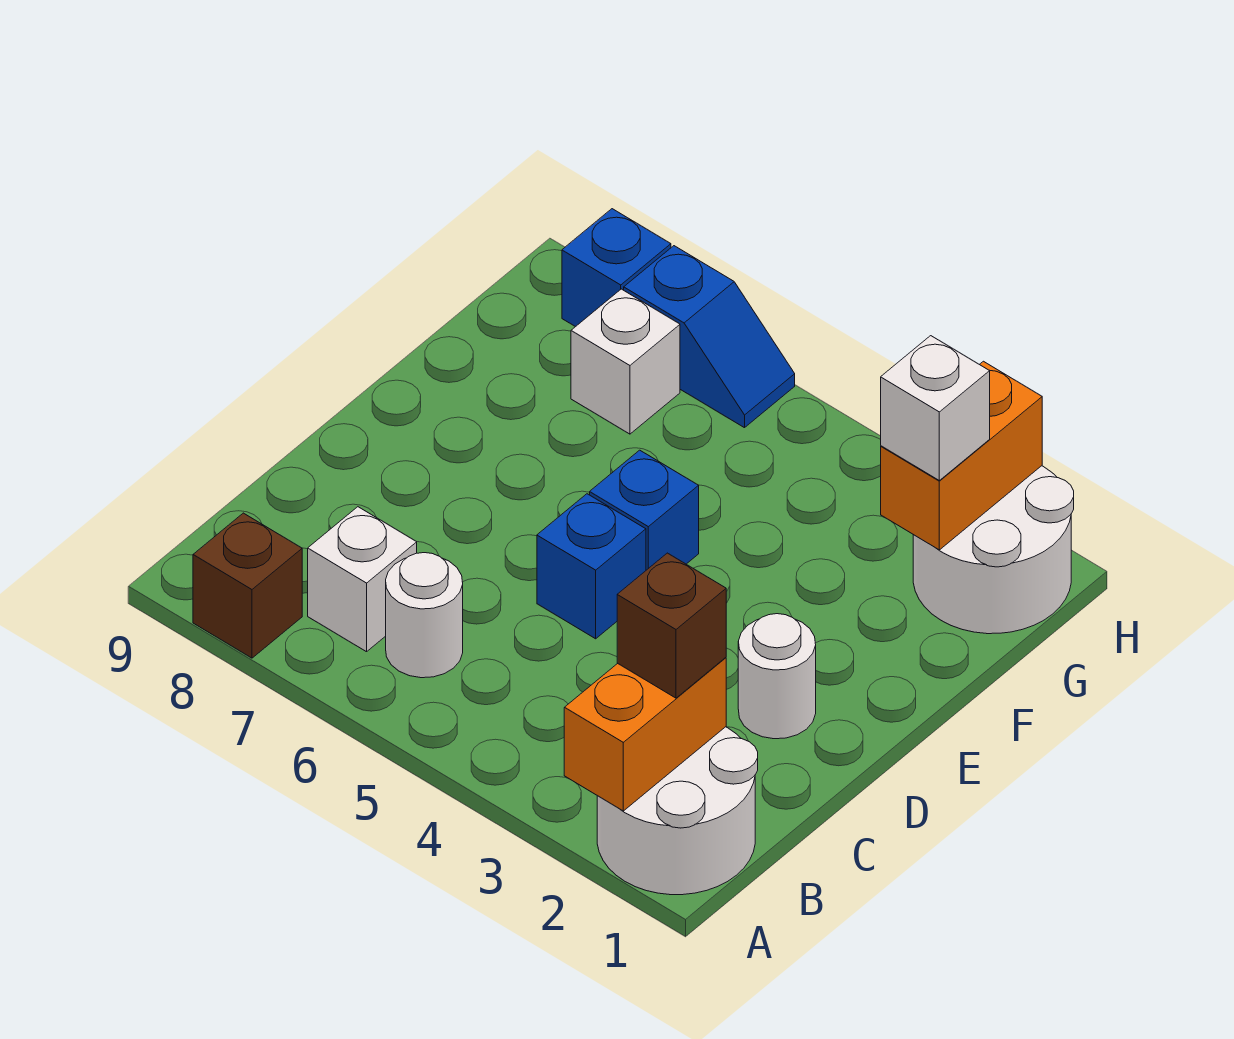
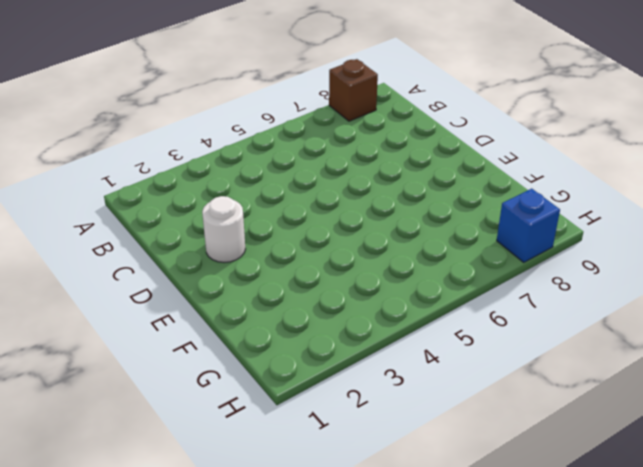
none -> white round brick A1:B2 level 1
none -> white round brick B6 level 1
none -> white brick B7 level 1

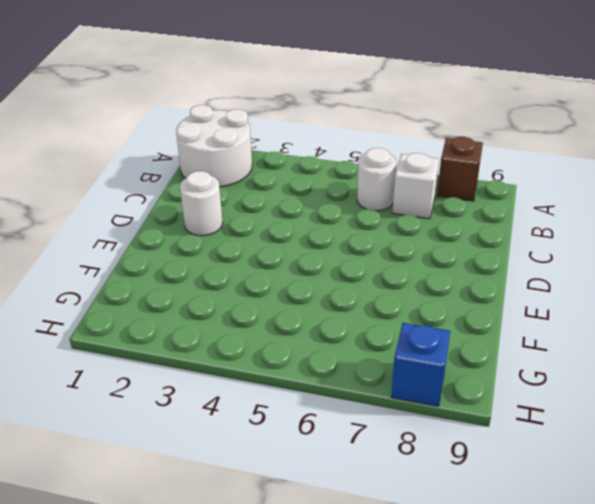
none -> blue brick D5 level 1
none -> blue brick E5 level 1
none -> white round brick G1:H2 level 1

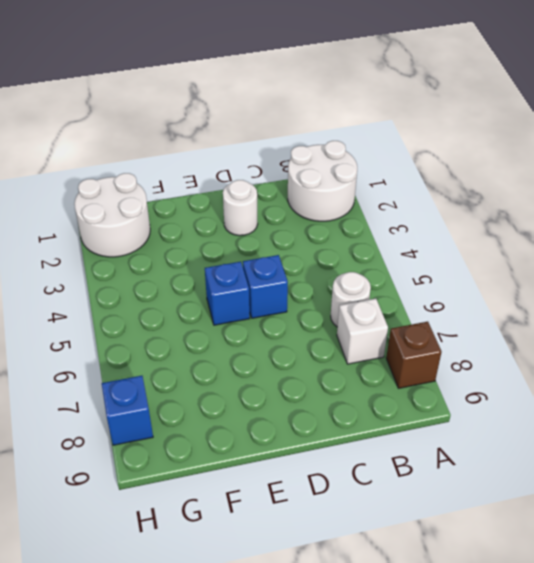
none -> white brick G7 level 1
none -> blue slope H6:H7 level 1 top 7
none -> orange brick A2:B2 level 2

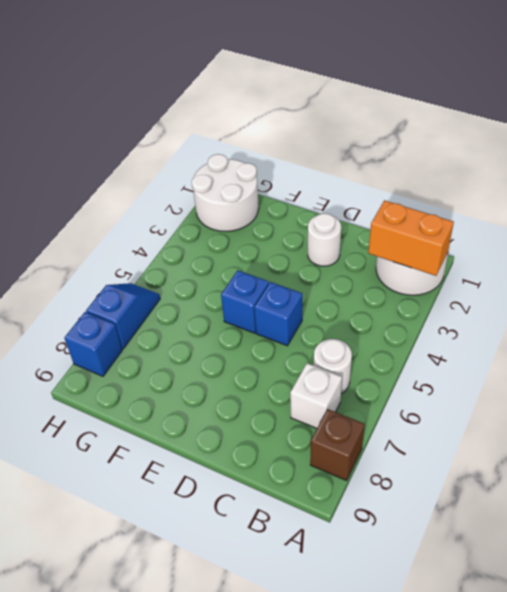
none -> white brick G7 level 1
none -> orange brick G2:H2 level 2
none -> brown brick B2 level 3

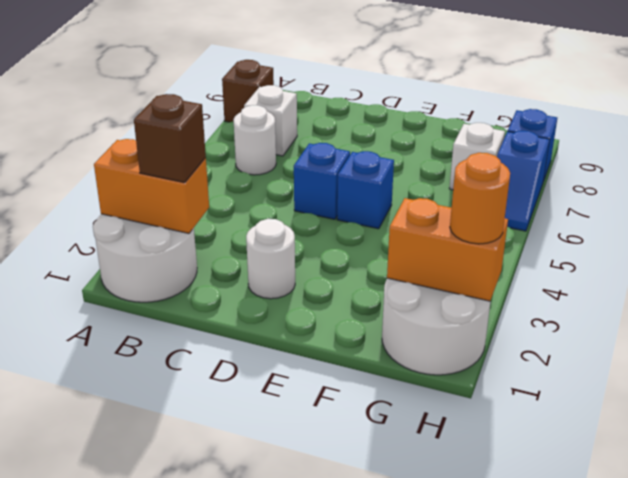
orange round brick H2 level 3 -> none
none -> white brick G2 level 3

